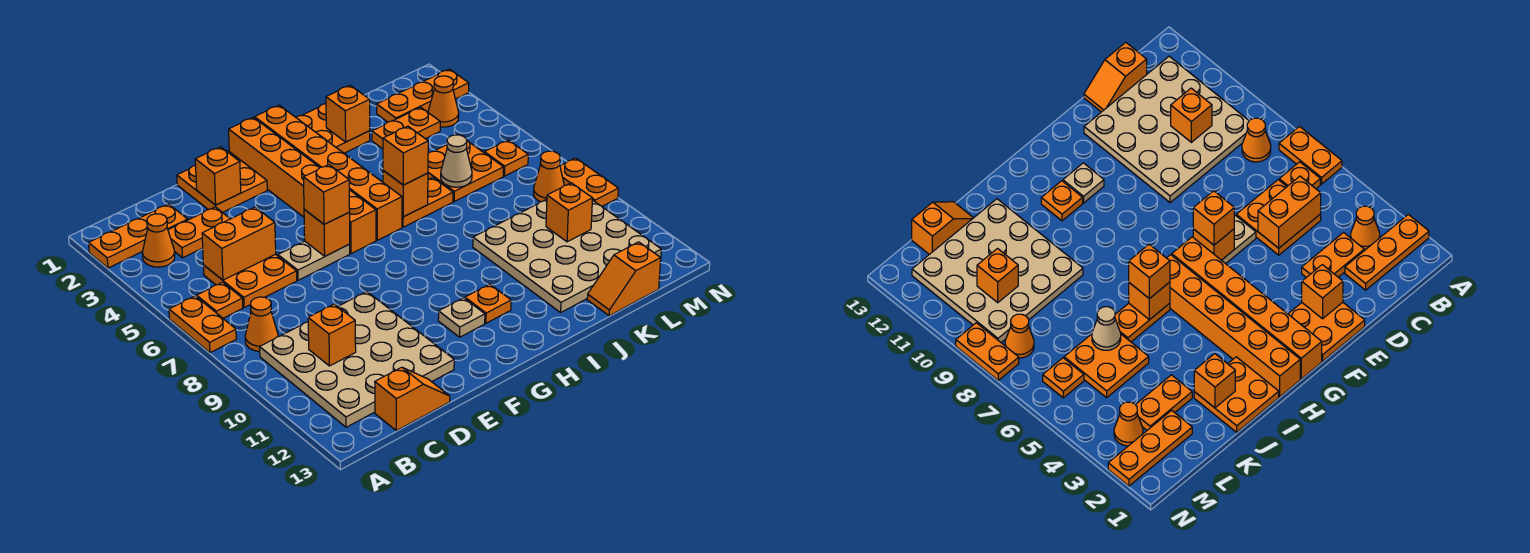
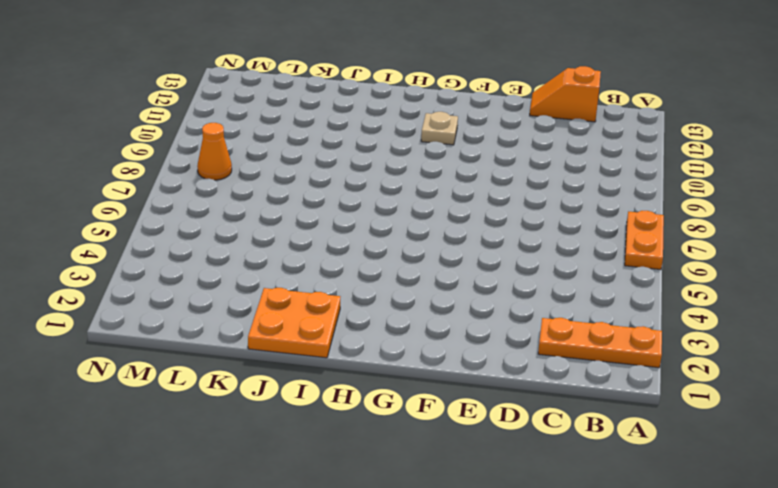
none -> orange cone B3 level 1
none -> orange plate B6 level 1
none -> orange cone B8 level 1
none -> tan plate B9:E12 level 1

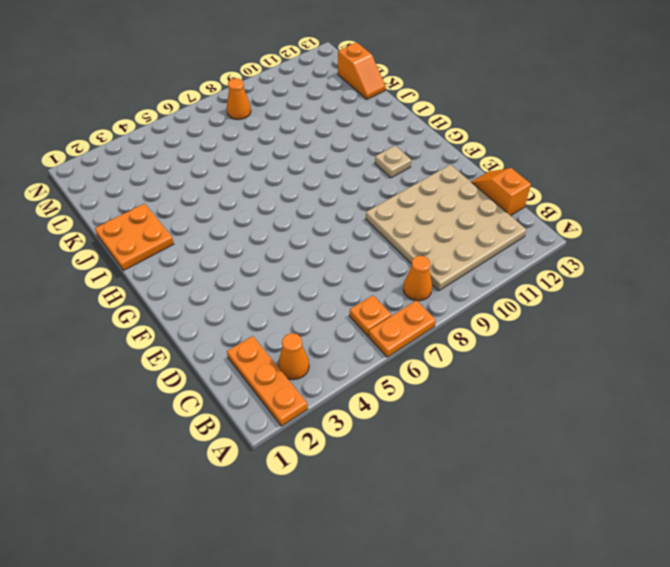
none -> orange plate C3:D3 level 1
none -> orange plate C5:D6 level 1
none -> orange plate E1:F2 level 1
none -> tan plate E6:F6 level 1

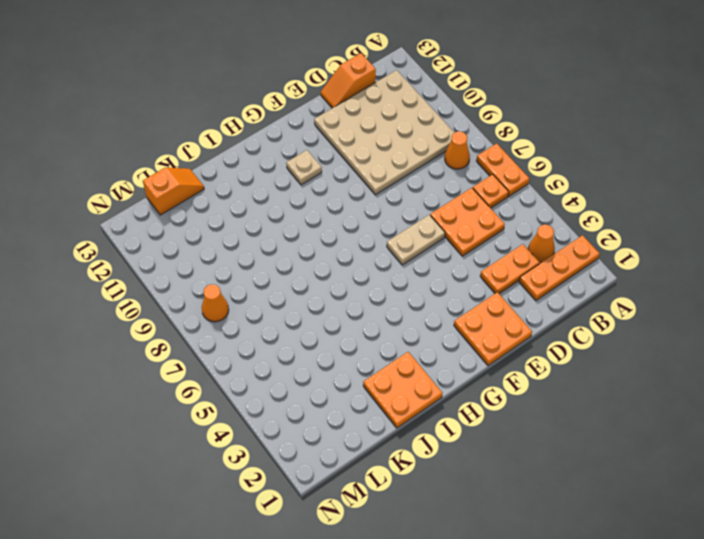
none -> orange brick G1:G6 level 1
none -> orange brick H1:H6 level 1
none -> orange plate H11 level 1
none -> orange plate I6:J6 level 1

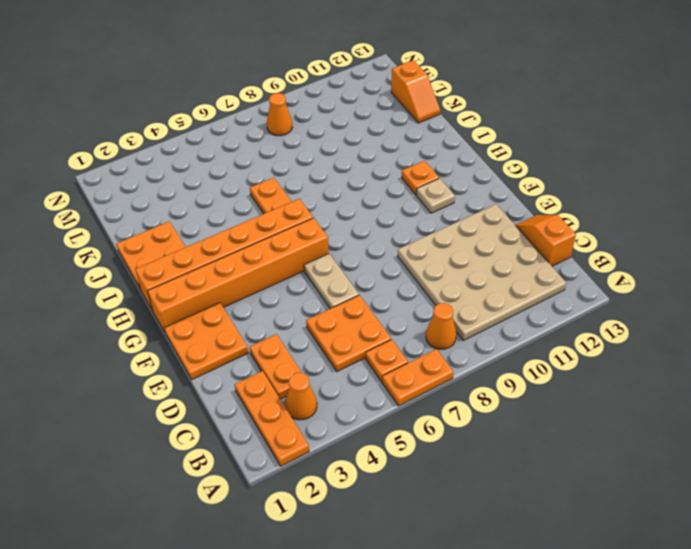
none -> tan plate J9:M12 level 1
none -> orange plate K3:L3 level 1
none -> orange plate K5:L6 level 1
none -> orange plate L2:N2 level 1

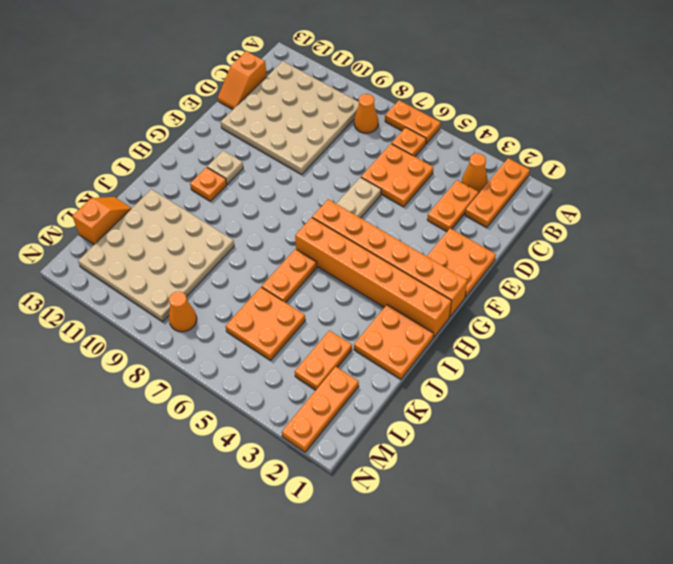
none -> orange cone M3 level 1
none -> orange plate M6 level 1
none -> orange plate N8:N9 level 1
none -> orange brick C5:D5 level 2

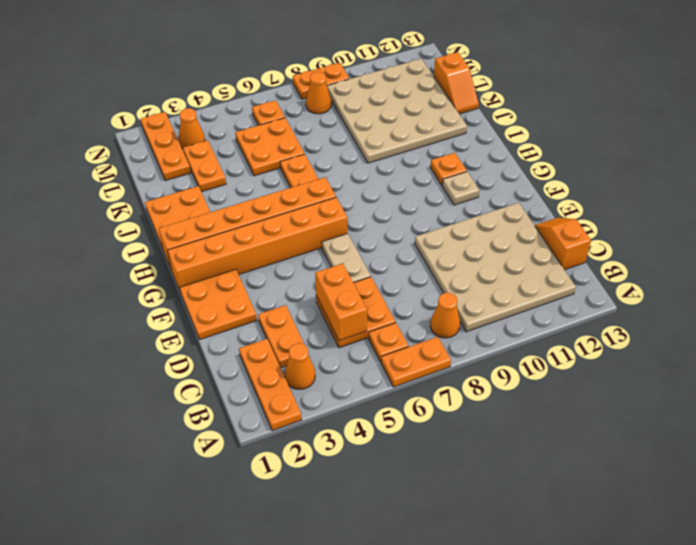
none -> orange brick C10 level 2
none -> orange brick E2 level 2
none -> orange brick F6 level 2
none -> orange brick I6 level 2

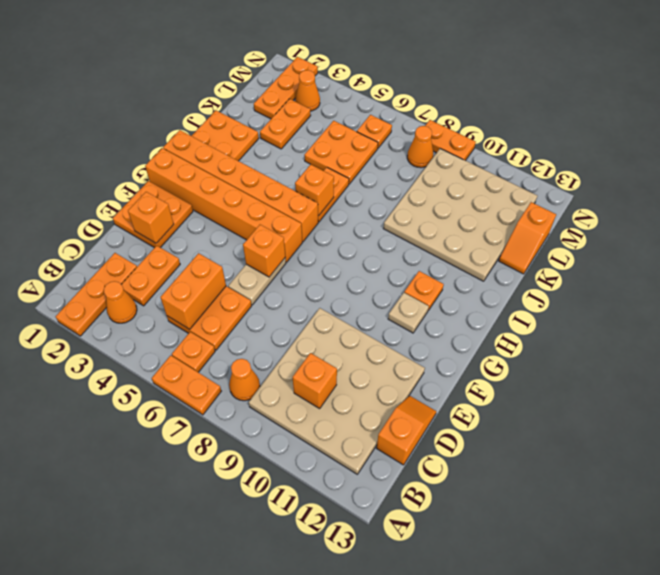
none -> orange brick J2 level 2
none -> tan cone K6 level 2
none -> orange brick L10 level 2
none -> orange brick F6 level 3

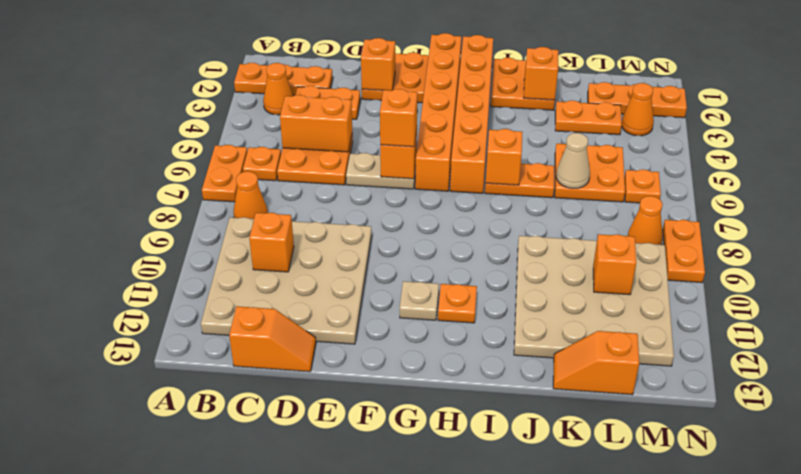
none -> orange brick I6 level 3

